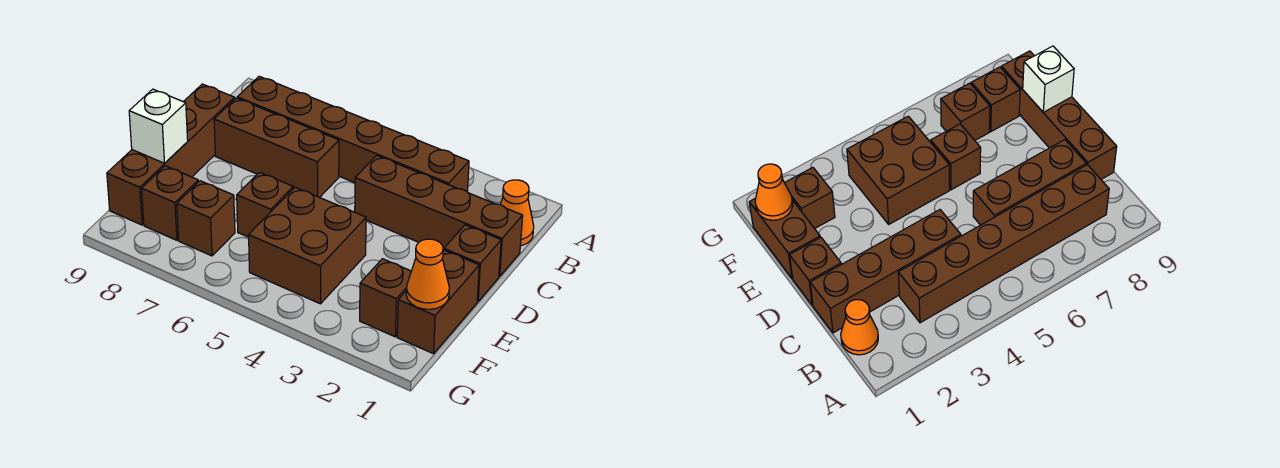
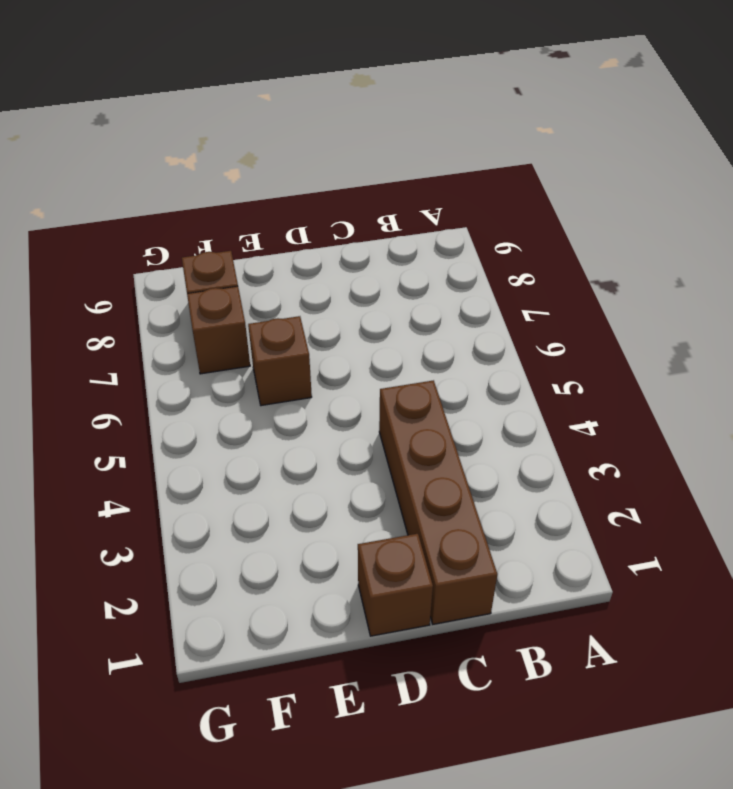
none -> orange cone B1 level 1
none -> brown brick B3:B8 level 1
none -> brown brick C6:C8 level 1

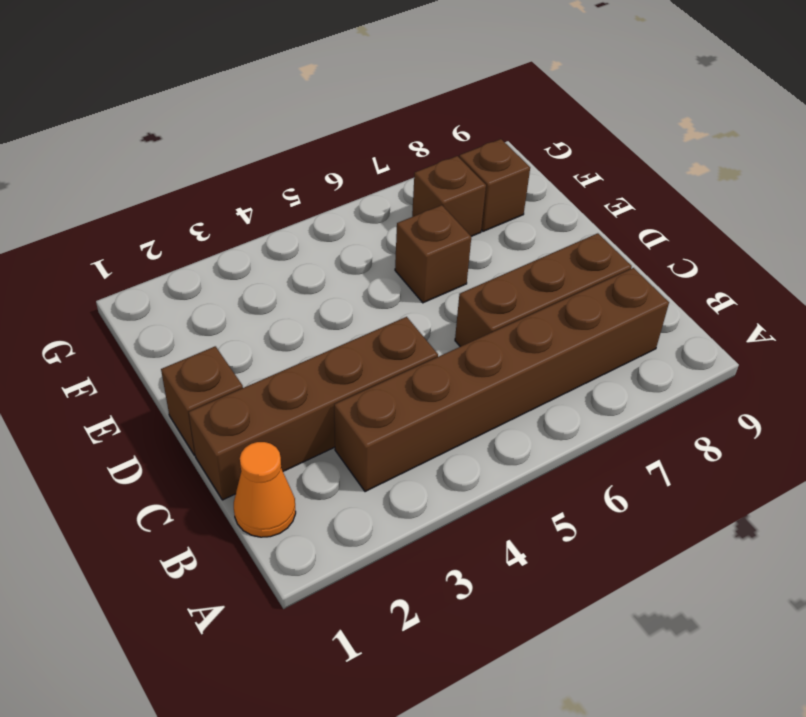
none -> brown brick C9:F9 level 1
none -> brown brick E1:F1 level 1
none -> brown brick E4:F5 level 1

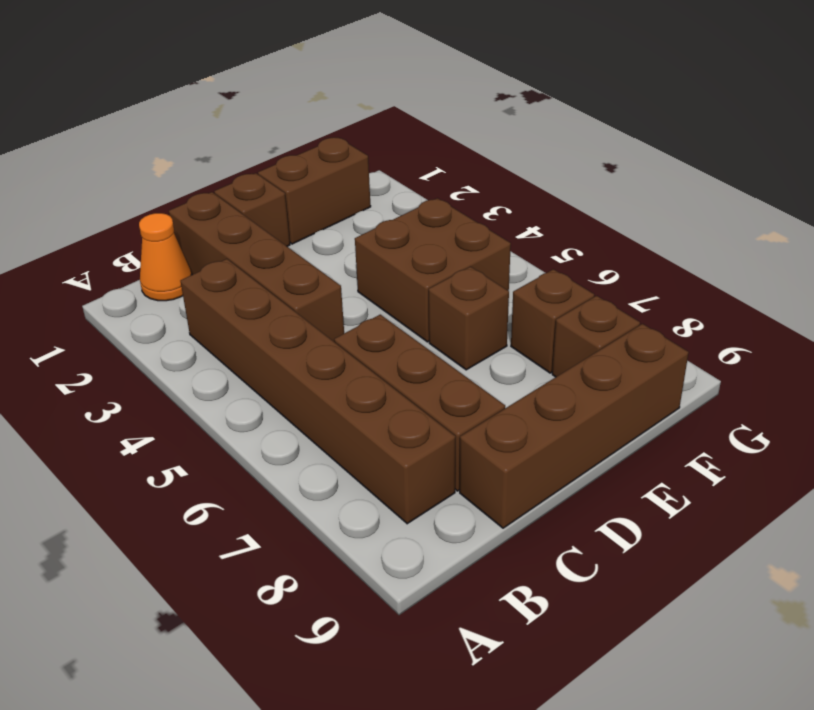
none -> brown brick F2 level 1
none -> white brick E9 level 2
none -> orange cone F1 level 2

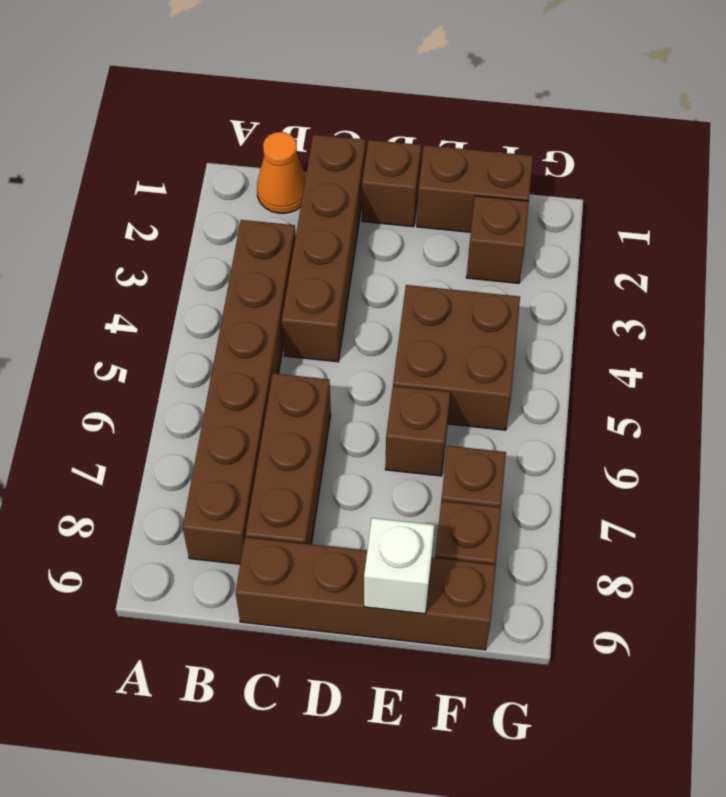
none -> orange cone F1 level 2

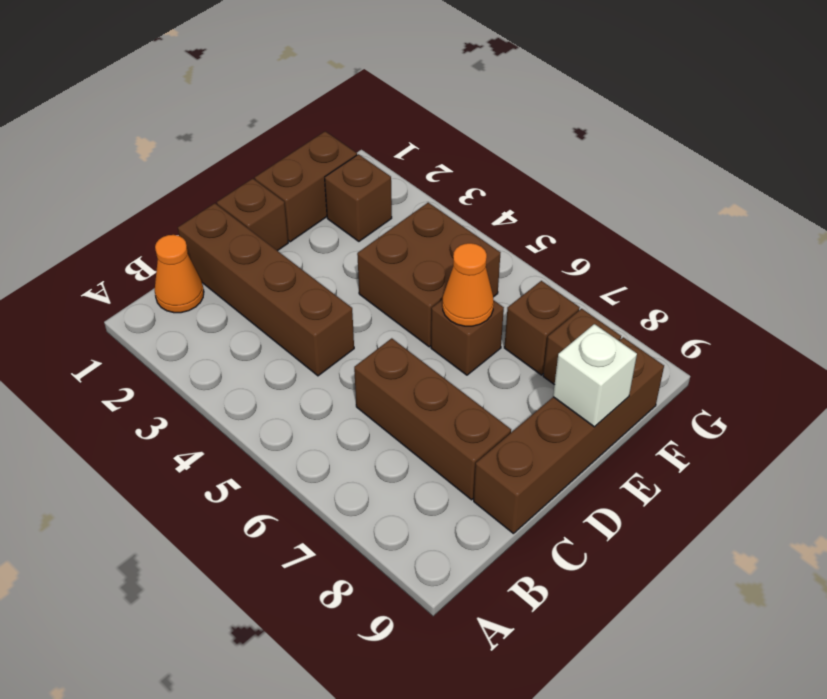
orange cone E6 level 2 -> orange cone F1 level 2
none -> brown brick B3:B8 level 1

